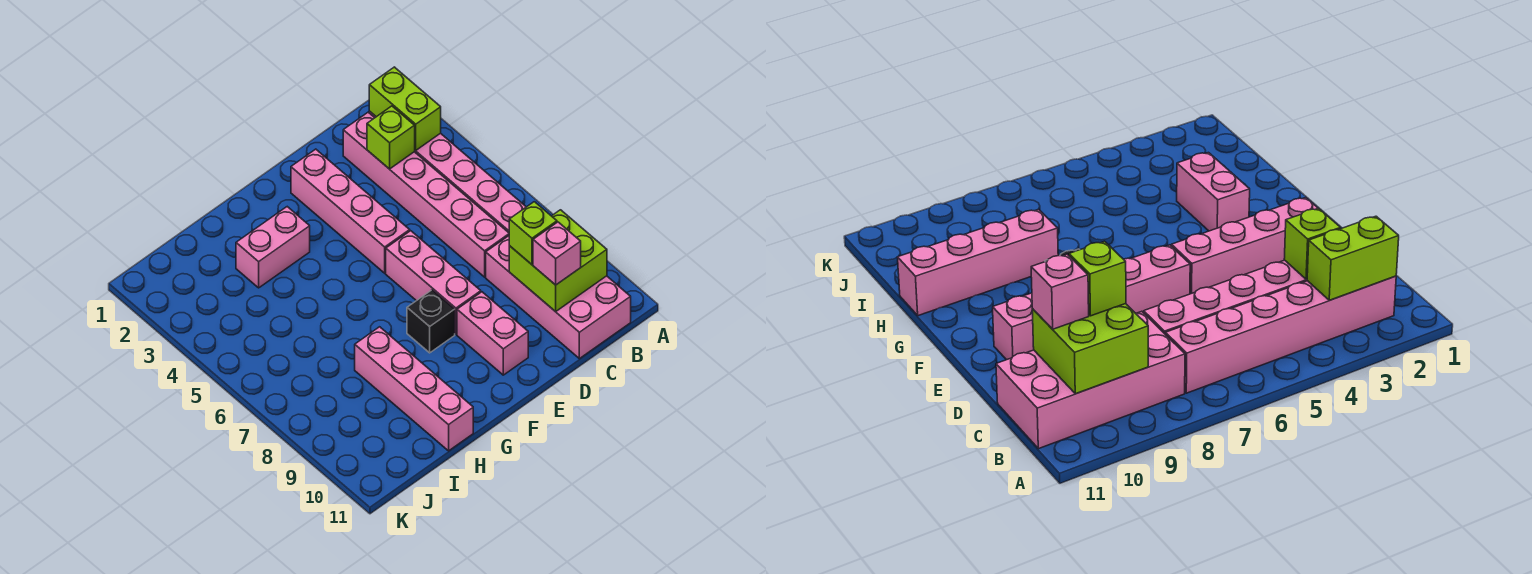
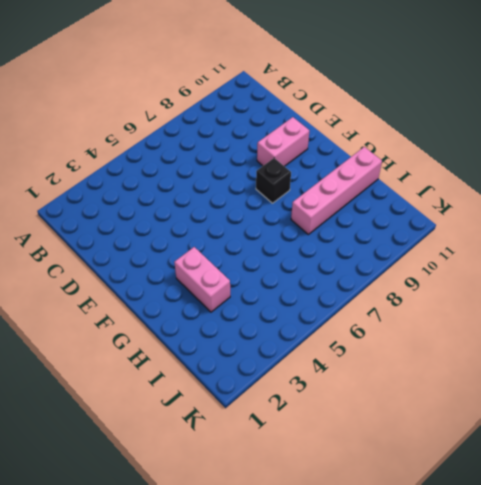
none -> pink brick B2:B7 level 1
none -> pink brick B8:C11 level 1
none -> pink brick C2:C7 level 1

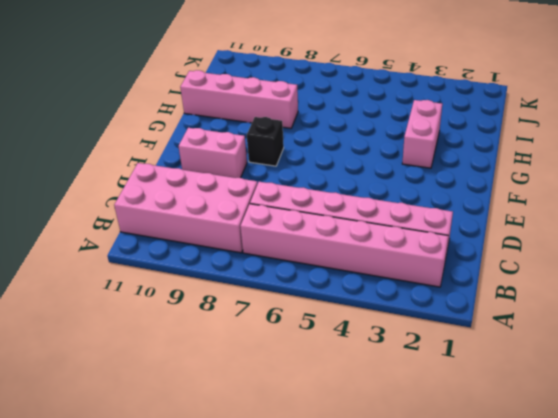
none -> pink brick E2:E5 level 1
none -> pink brick E6:E8 level 1
none -> lime brick B2:B3 level 2

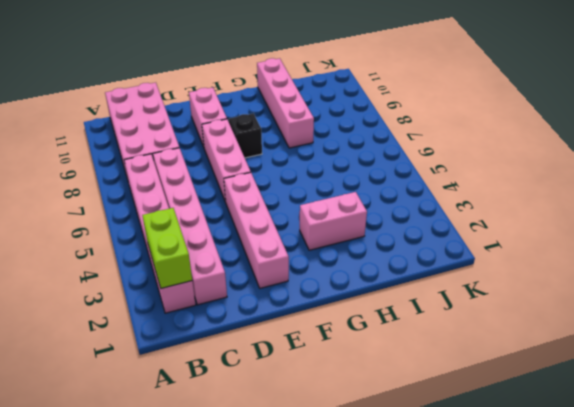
none -> lime brick B9:C10 level 2
none -> lime brick C3 level 2
none -> lime brick C9 level 3

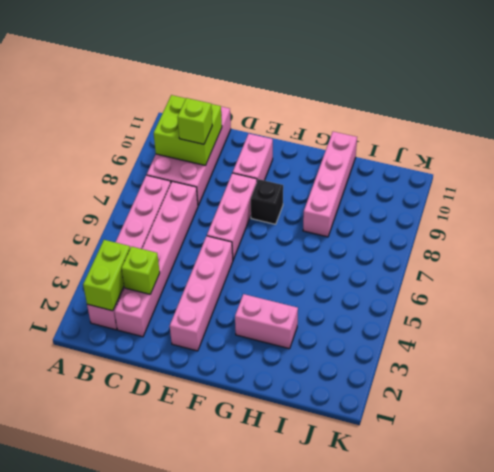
none -> pink brick C10 level 3

